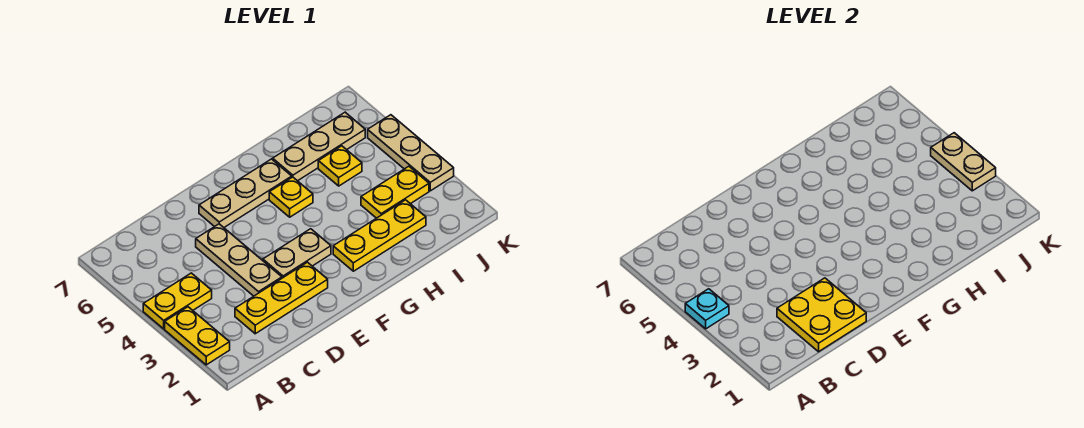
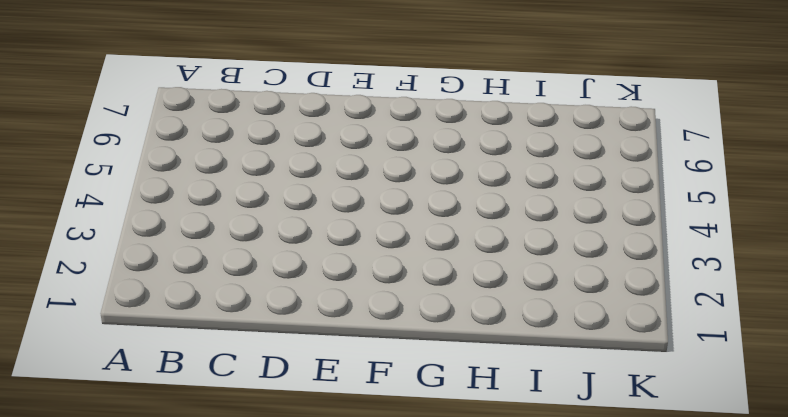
none -> yellow plate A2:A3 level 1
none -> yellow plate A4:B4 level 1
none -> yellow plate C2:E2 level 1

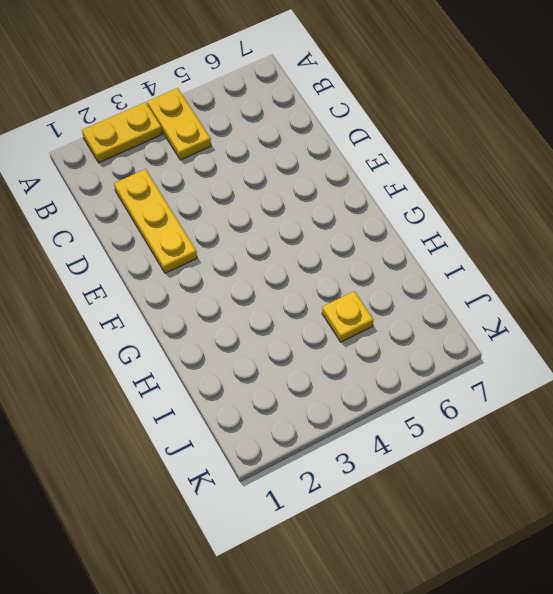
none -> tan plate D3:D5 level 1
none -> tan plate E3:F3 level 1
none -> tan plate E6:G6 level 1

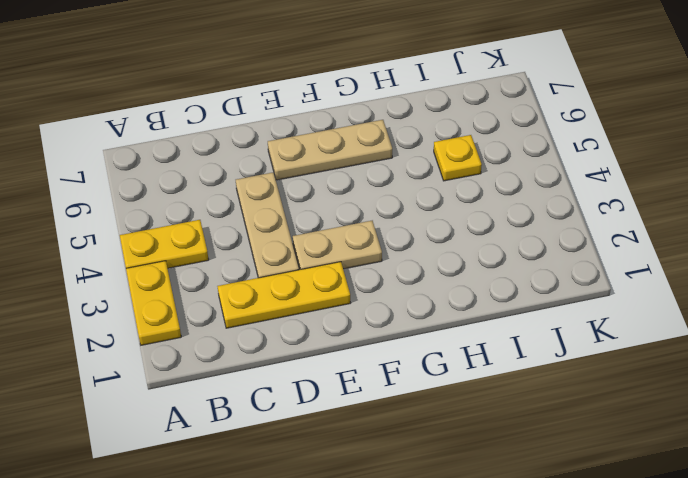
none -> yellow plate G2:I2 level 1
none -> yellow plate G5 level 1
none -> tan plate H6:J6 level 1

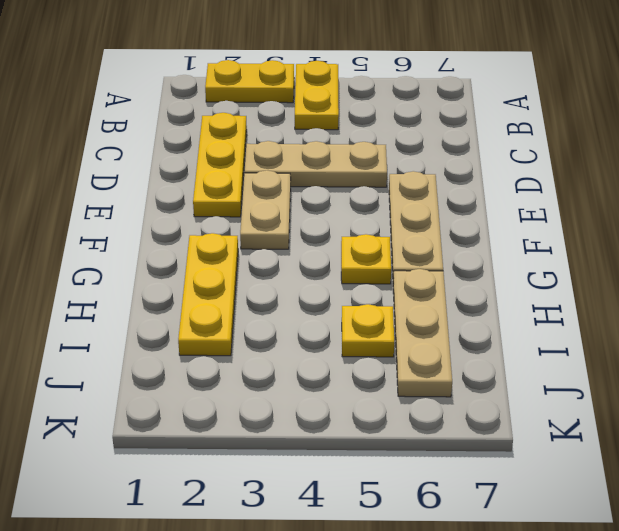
none -> yellow plate I3:J3 level 1
none -> tan plate K3:K5 level 1
none -> cyan plate A4 level 2

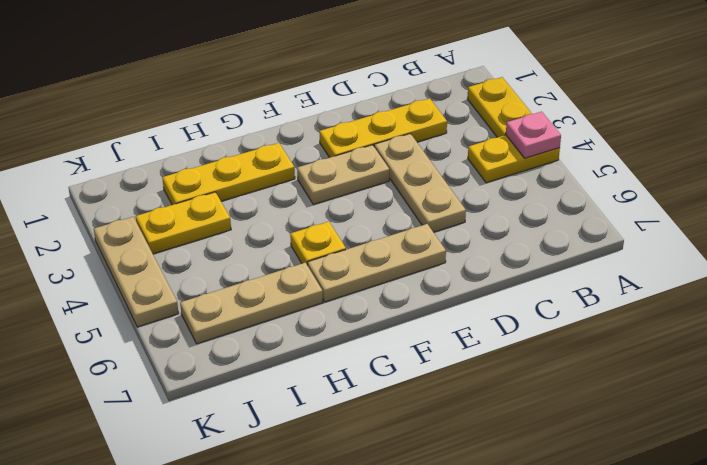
pink plate A4 level 2 -> cyan plate A4 level 2
none -> yellow plate I5 level 1
none -> yellow plate C1:D2 level 2
none -> tan plate K3:K4 level 2

